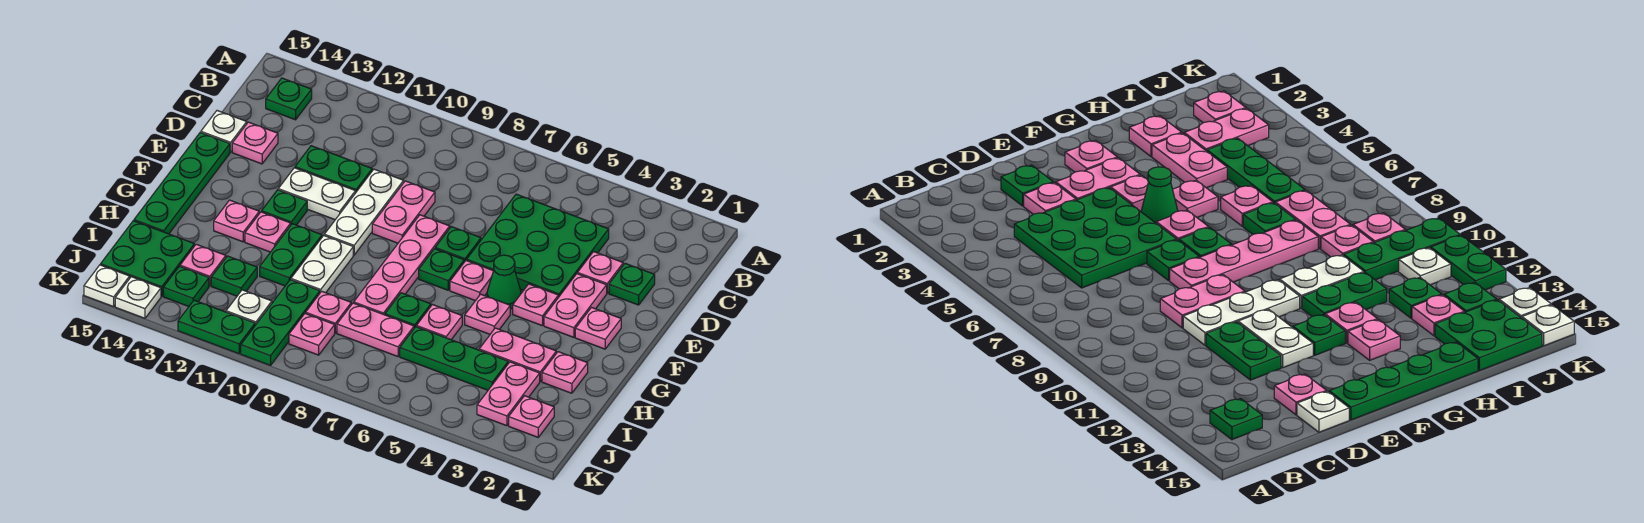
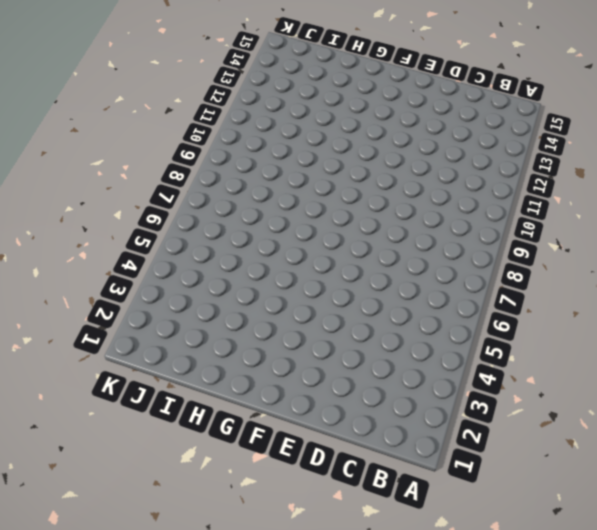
none -> green plate B14 level 1
none -> green plate C4:E6 level 1
none -> green plate D2 level 1
none -> pink plate D3 level 1

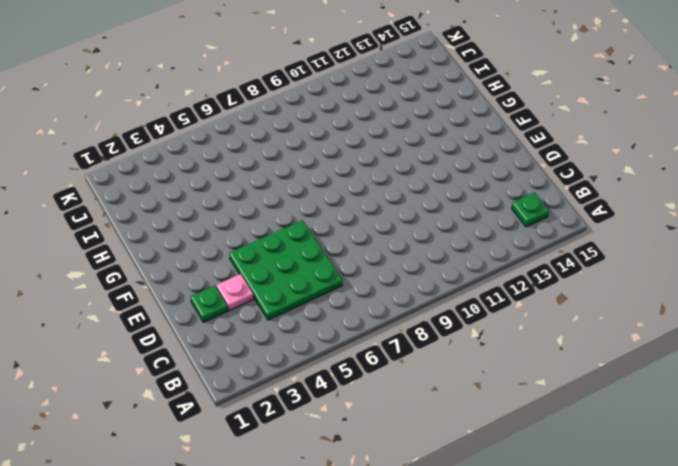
none -> pink plate D9:E9 level 1
none -> white plate D10:F10 level 1
none -> green plate D11:D12 level 1
none -> pink plate D14 level 1

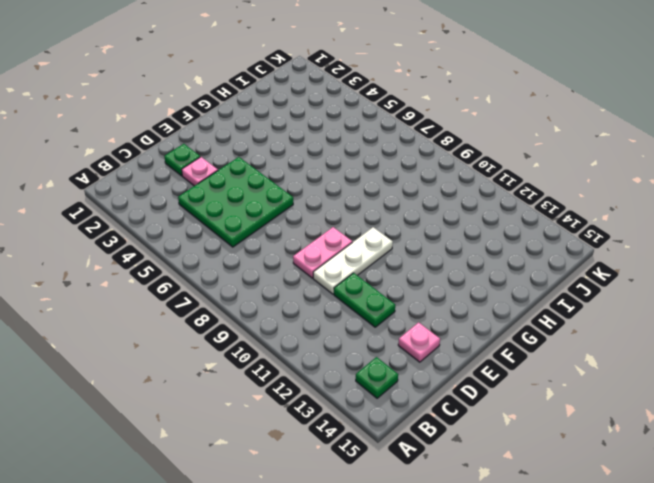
none -> white plate D15 level 1
none -> pink plate E3:F3 level 1
none -> green plate E7 level 1
none -> pink plate E8:H8 level 1

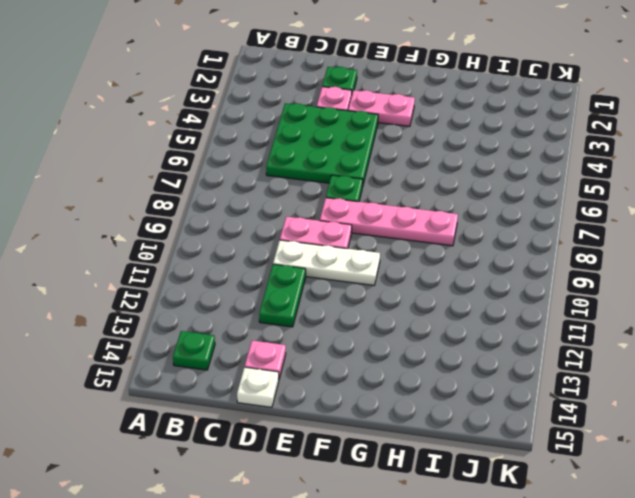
none -> white plate E11:E12 level 1
none -> green plate E15:H15 level 1
none -> pink plate F2 level 1
none -> pink plate F4 level 1

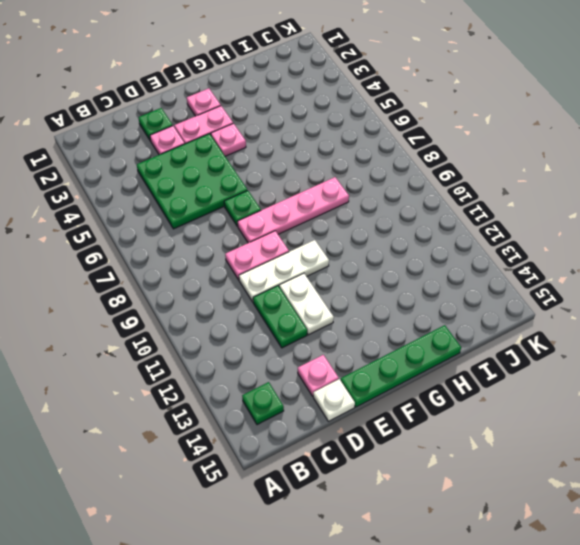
none -> green cone F5 level 1
none -> pink plate F6 level 1
none -> green plate F7 level 1
none -> green plate F12 level 1

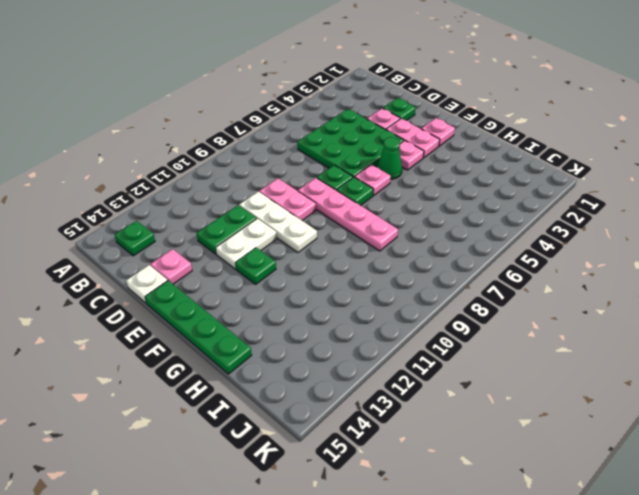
none -> pink plate G5 level 1
none -> white plate G10:H10 level 1
none -> green plate G11:H11 level 1
none -> pink plate G12 level 1

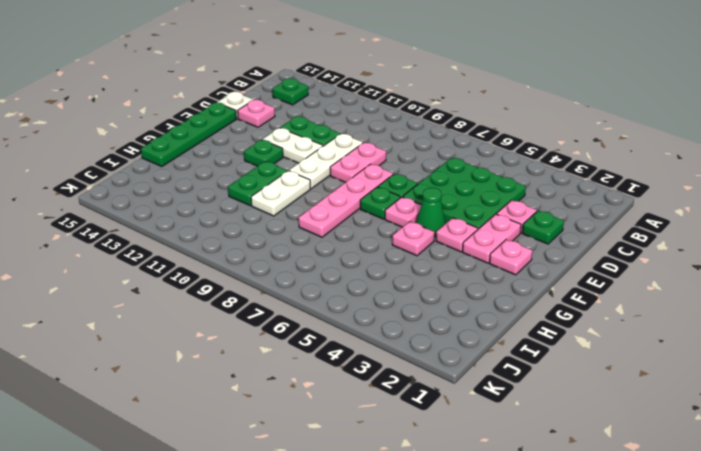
none -> pink plate G12 level 1
none -> pink plate G13 level 1
none -> pink plate H2 level 1
none -> pink plate H3:H4 level 1

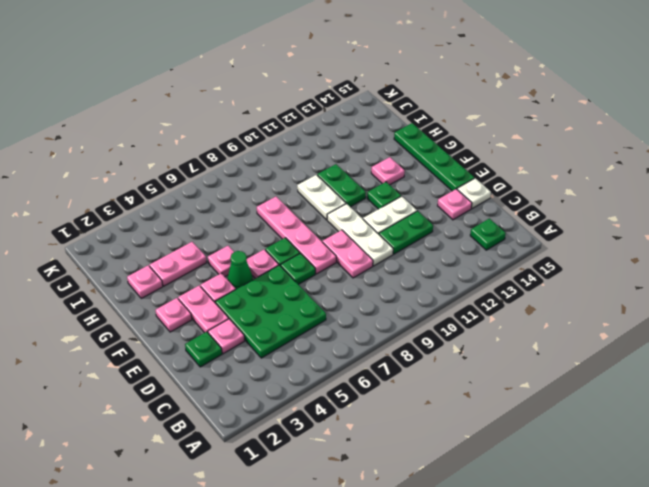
none -> pink plate G12 level 1
none -> pink plate H6 level 1
none -> green plate H7 level 1
none -> pink plate I3:J3 level 1

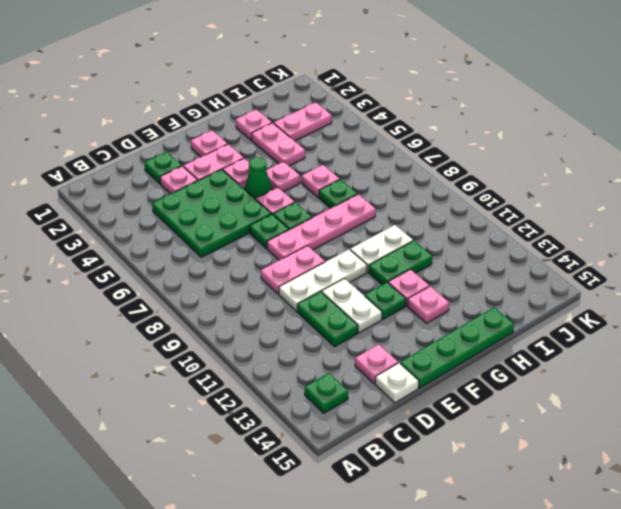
none -> green plate I4:I6 level 1
none -> pink plate I7:I8 level 1
none -> pink plate I9 level 1
none -> green plate I10:K10 level 1

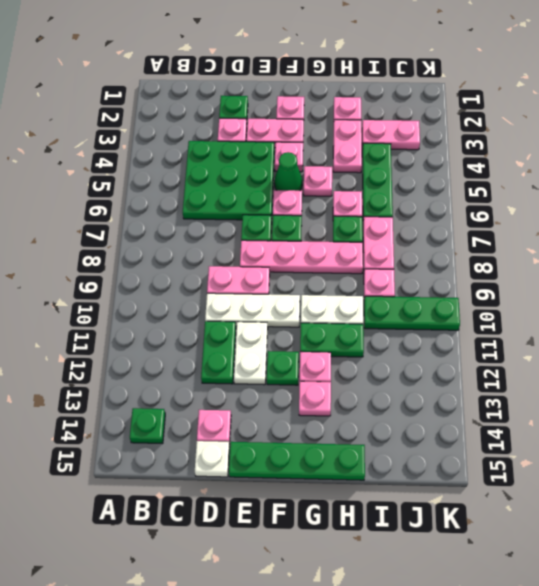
none -> green plate I12 level 1
none -> pink plate I13 level 1
none -> green plate I14:J15 level 1
none -> pink plate J2 level 1

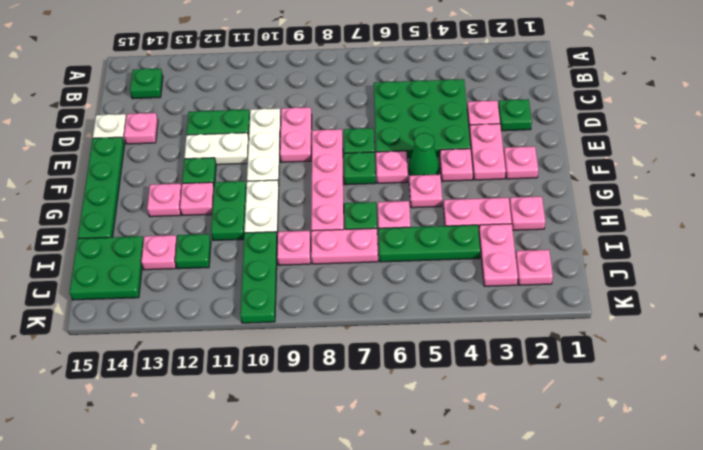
none -> pink plate J9 level 1
none -> white plate J11 level 1
none -> green plate J13 level 1
none -> green plate K11:K12 level 1

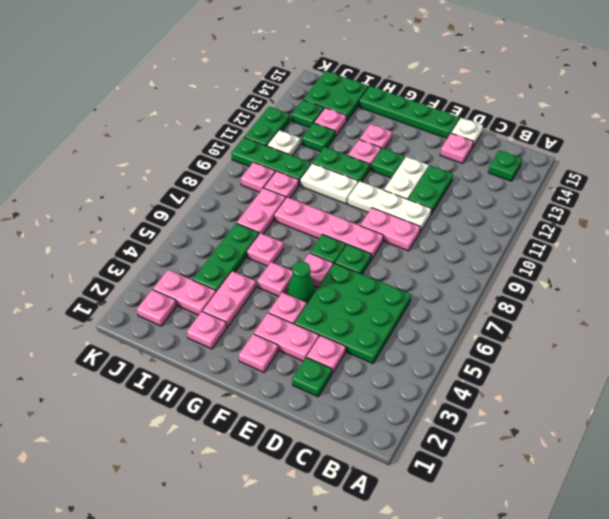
none -> green plate H7 level 1
none -> white plate K14 level 1
none -> white plate K15 level 1

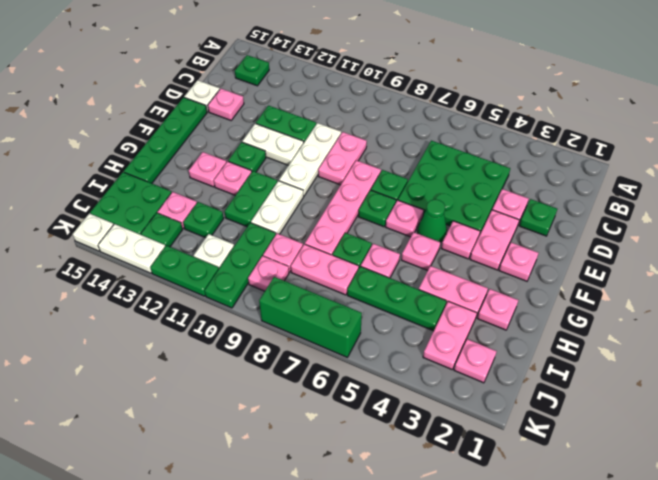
green brick K6:K8 level 1 -> none
white plate K13:K14 level 1 -> white plate K14 level 1

